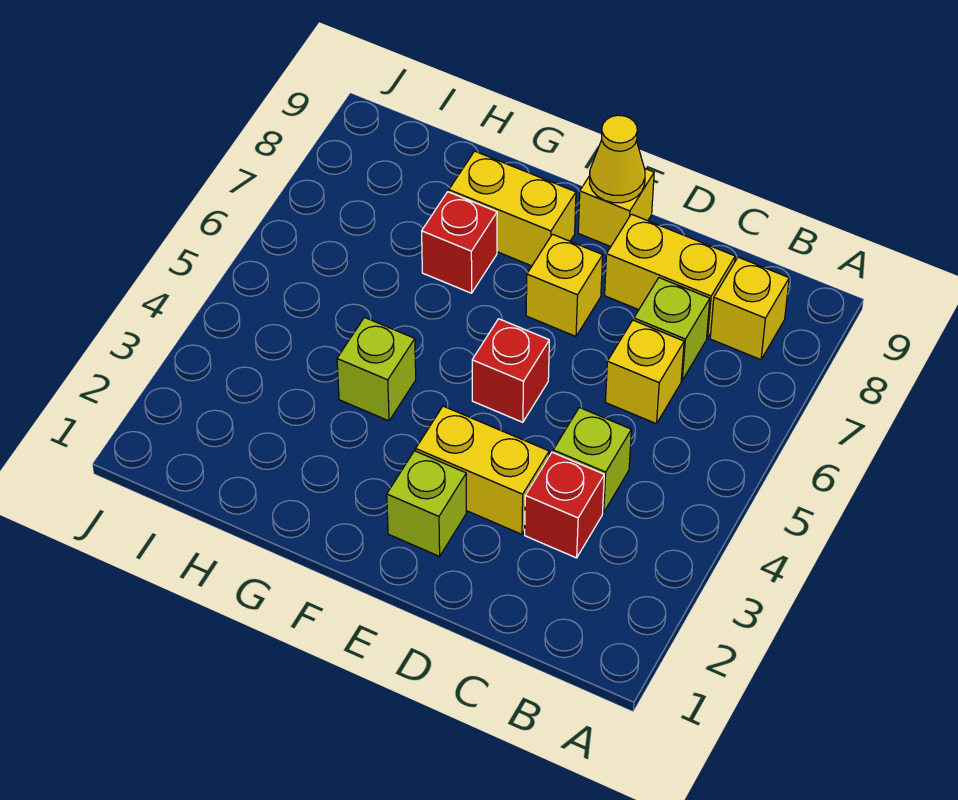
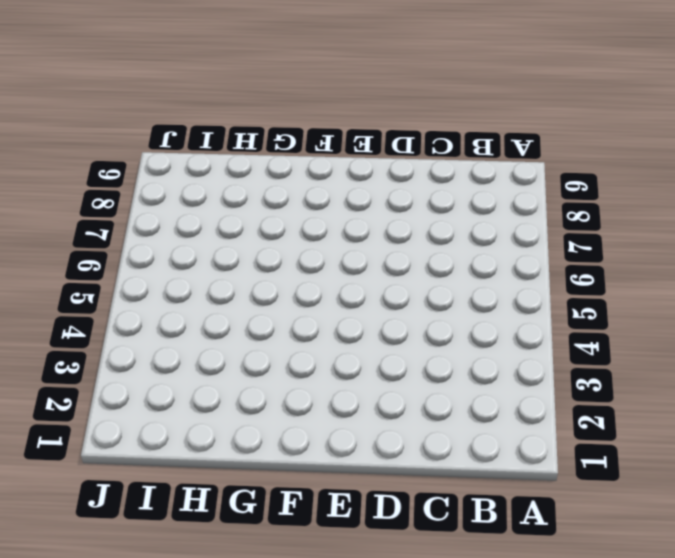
none -> yellow brick B8 level 1
none -> red brick C3 level 1
none -> lime brick C4 level 1

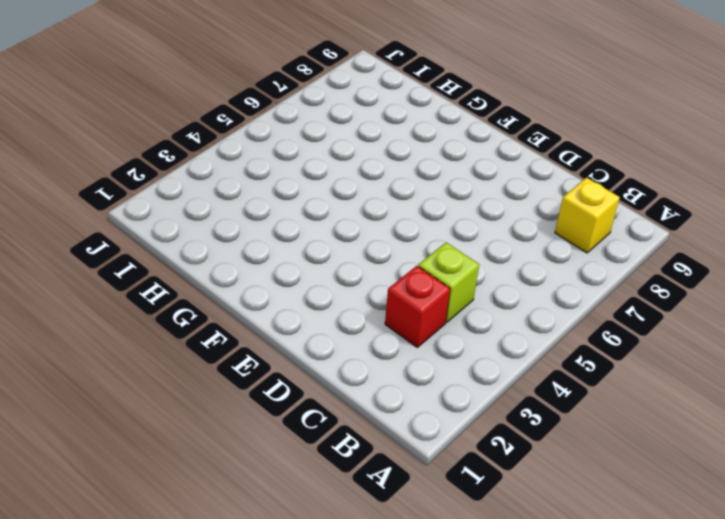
none -> yellow brick C6 level 1
none -> lime brick C7 level 1
none -> yellow brick C8:D8 level 1

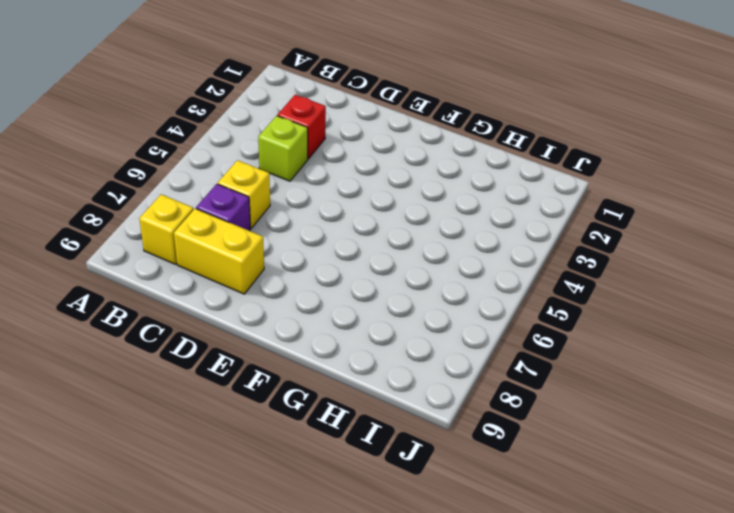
purple brick C7 level 1 -> lime brick C7 level 1
none -> yellow brick D3:E3 level 1
none -> lime brick E2 level 1
none -> red brick E5 level 1

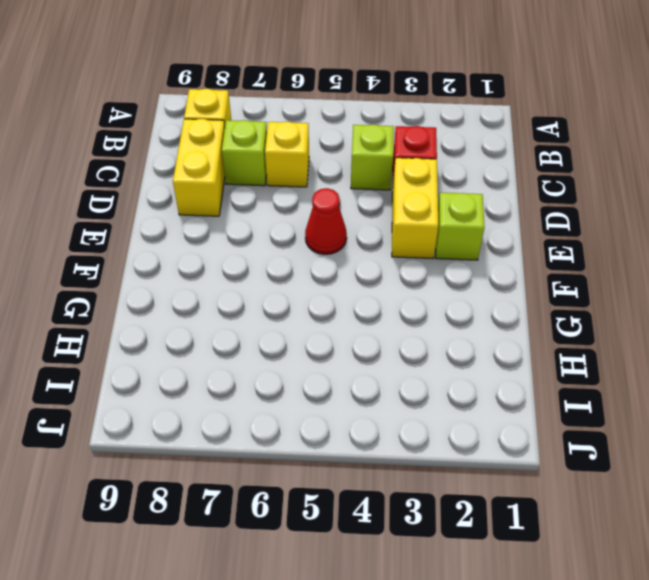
red cone E5 level 1 -> red brick E5 level 1
none -> yellow brick E7 level 1
none -> yellow brick E9 level 1
none -> yellow brick F8:G8 level 1

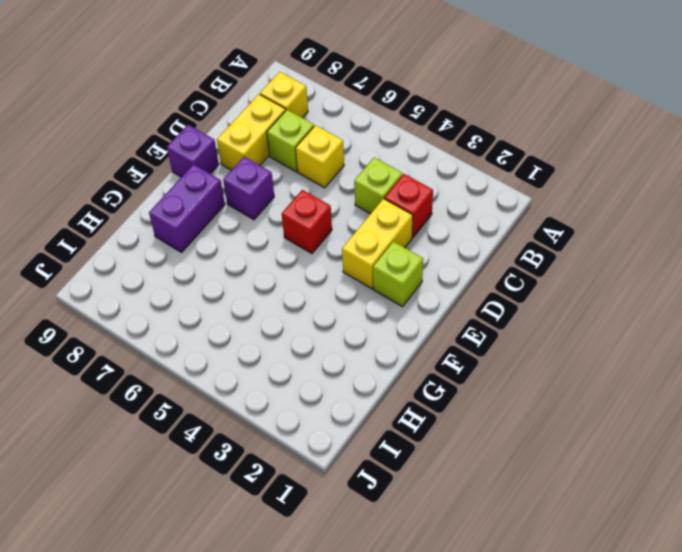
purple brick E7 level 1 -> yellow brick E7 level 1
purple brick E9 level 1 -> yellow brick E9 level 1
purple brick F8:G8 level 1 -> yellow brick F8:G8 level 1
none -> lime brick G4 level 1
none -> red brick G7 level 1
none -> yellow cone E9 level 2

